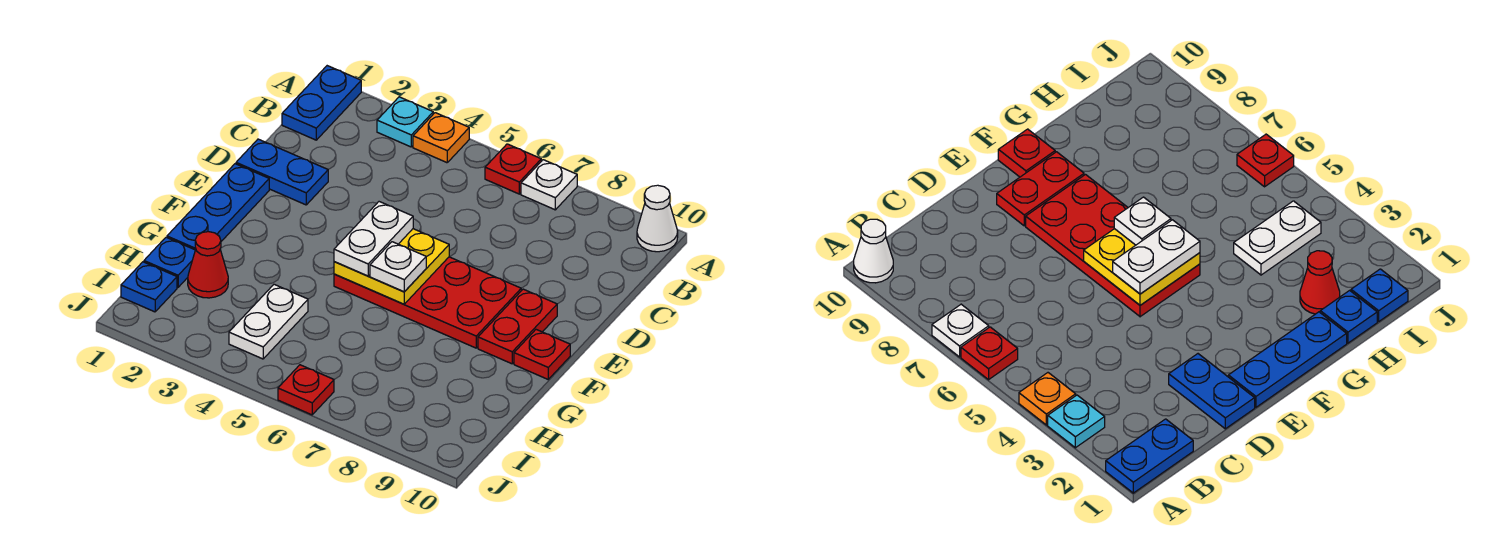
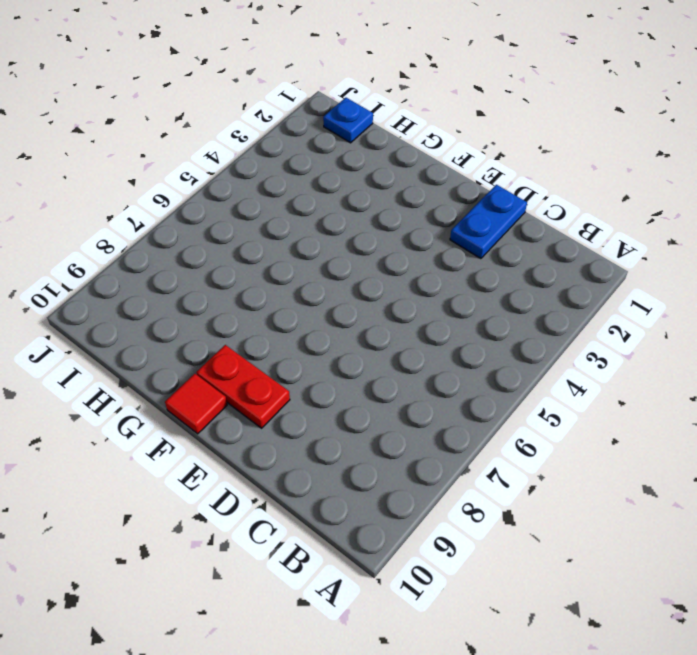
red tile F10 level 1 -> red plate F10 level 1
none -> blue plate A1:B1 level 1
none -> cyan plate A3 level 1
none -> orange plate A4 level 1

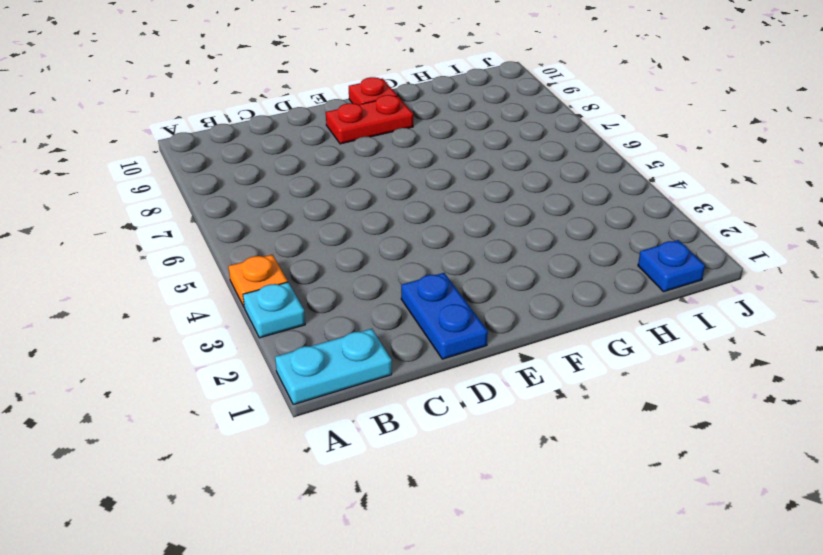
cyan plate A1:B1 level 1 -> blue plate A1:B1 level 1
none -> red plate A6 level 1
none -> white plate A7 level 1
none -> white cone A10 level 1

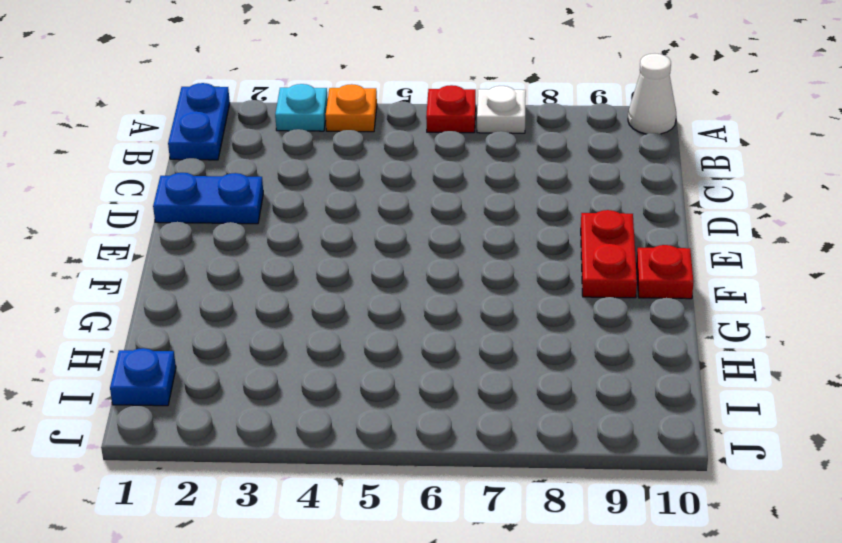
none -> blue plate E1:G1 level 1
none -> red plate E5:F8 level 1
none -> blue plate H1 level 1

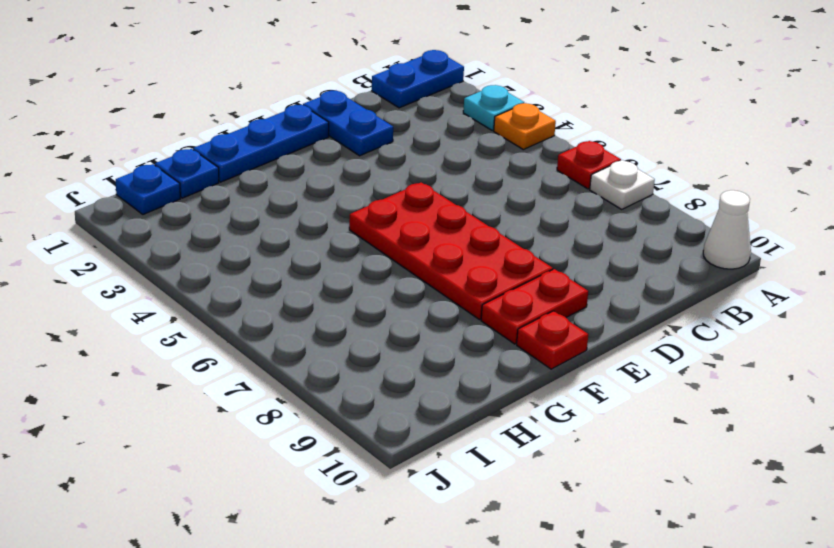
none -> red cone H2 level 1
none -> white plate H4:I4 level 1
none -> red plate J6 level 1

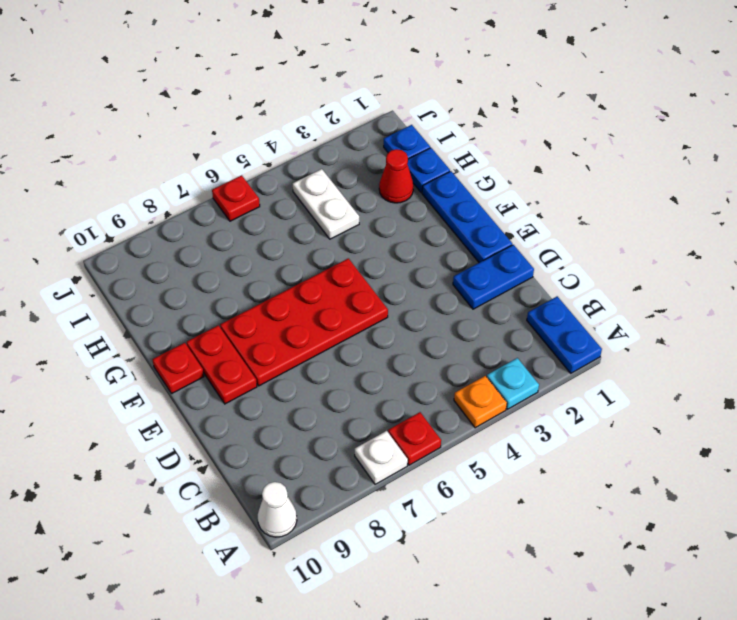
none -> yellow plate E5:F6 level 2
none -> white plate E5:F5 level 3
none -> white plate F6 level 3

